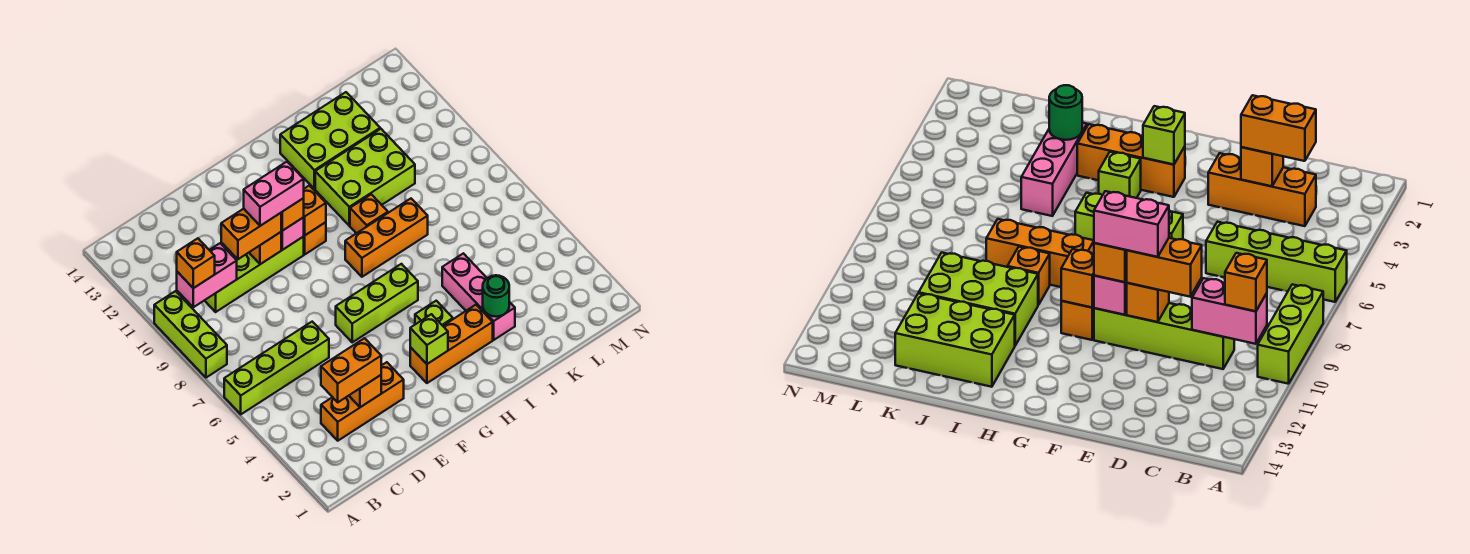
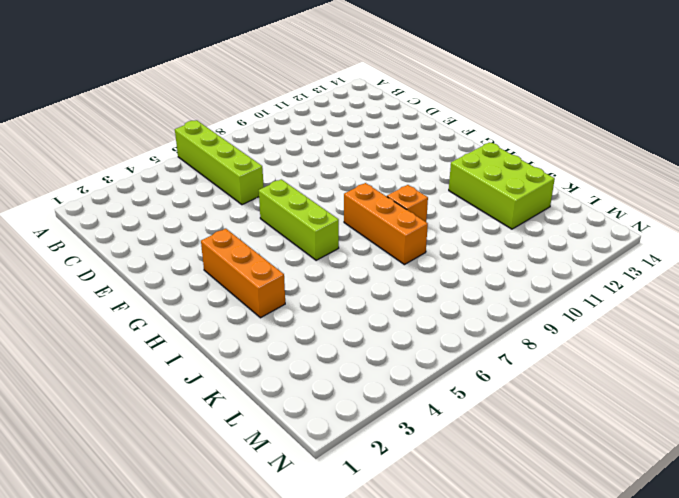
none -> lime brick A8:A10 level 1
none -> orange brick C3:E3 level 1
none -> lime brick C10:F10 level 1

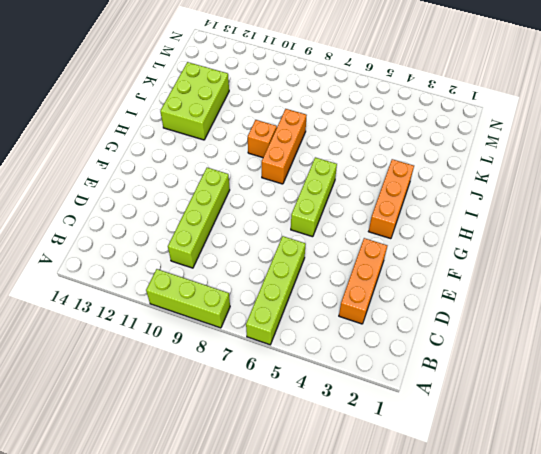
none -> orange brick G10 level 1
none -> lime brick H4 level 1
none -> lime brick I10:K11 level 1

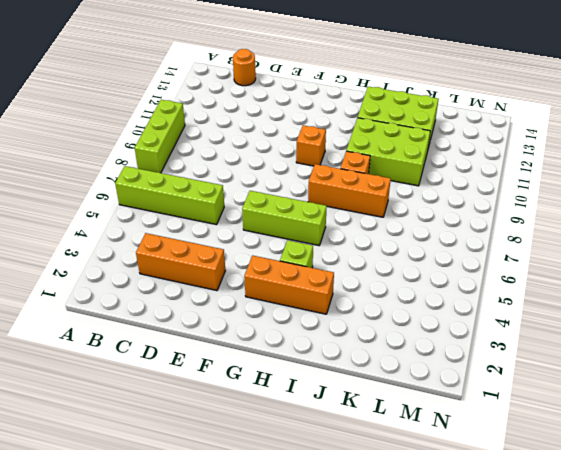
orange round brick C14 level 1 -> none
none -> lime brick C10:F10 level 1
none -> pink brick J3:J5 level 1
none -> pink brick B10:C10 level 2

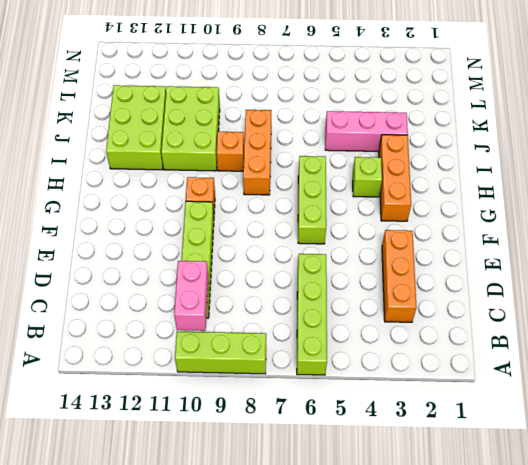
none -> orange brick D3 level 2
none -> orange brick E10 level 2
none -> pink brick F10 level 2

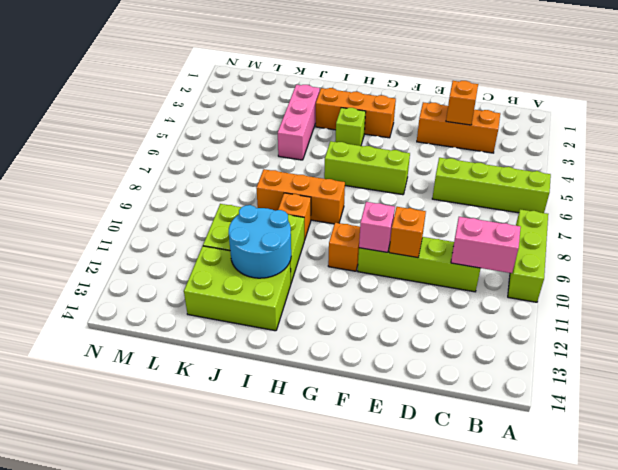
cyan round brick I11:J12 level 2 -> none
none -> lime brick G3 level 2
none -> orange brick G10 level 2
none -> green round brick J3 level 2

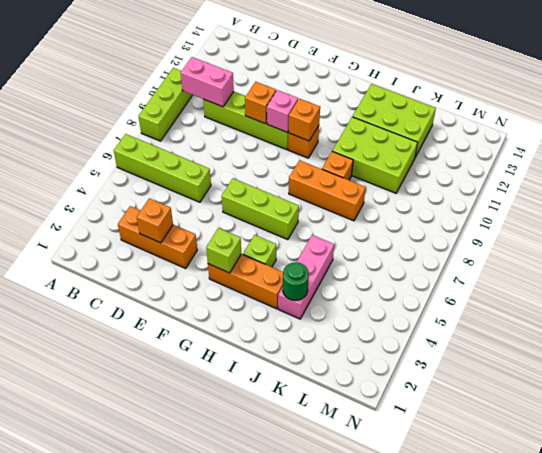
none -> orange brick B10 level 3
none -> orange brick C3:D3 level 3
none -> orange brick D10:E10 level 3

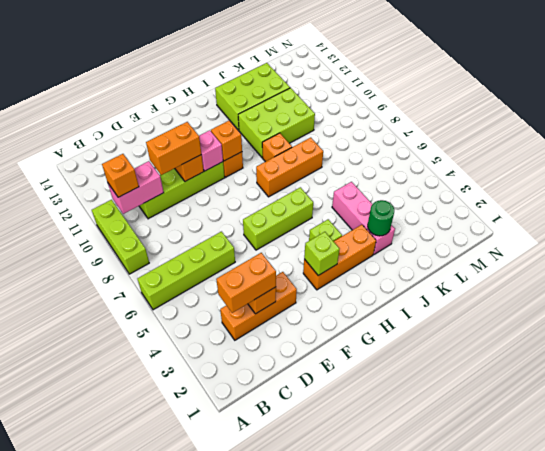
none -> orange brick F10 level 3
none -> pink brick E10:F10 level 4

